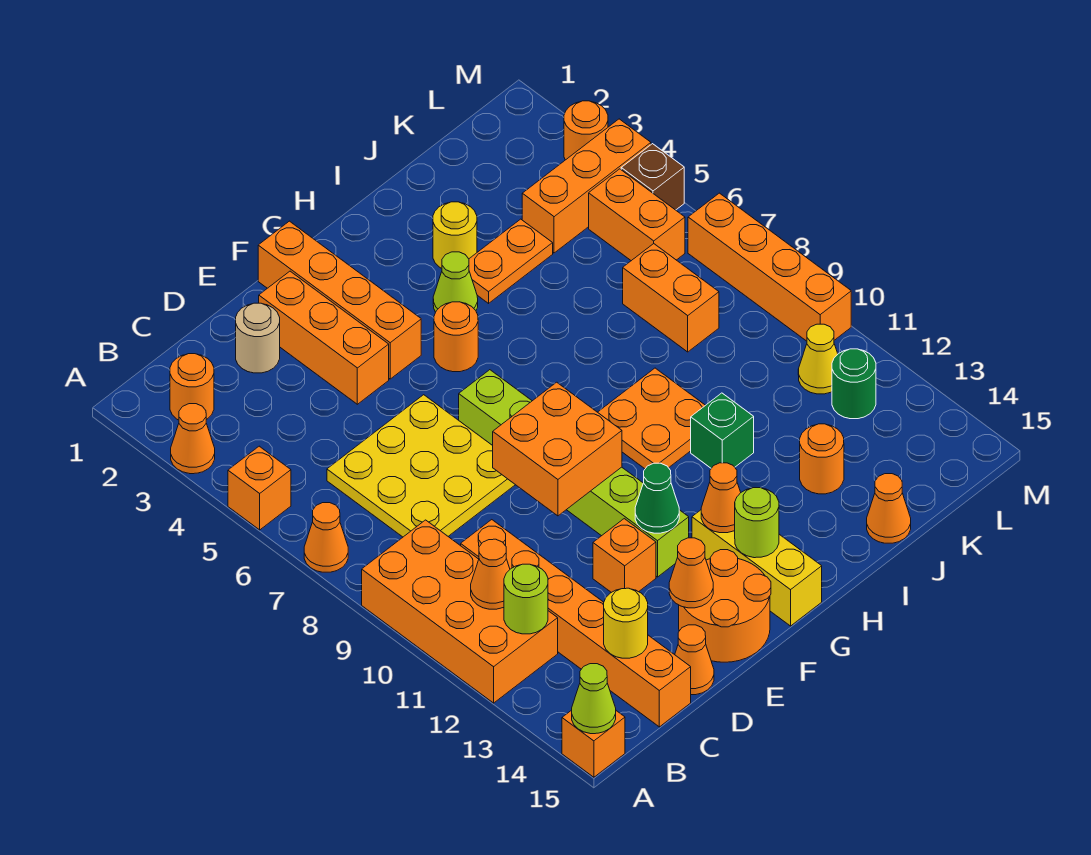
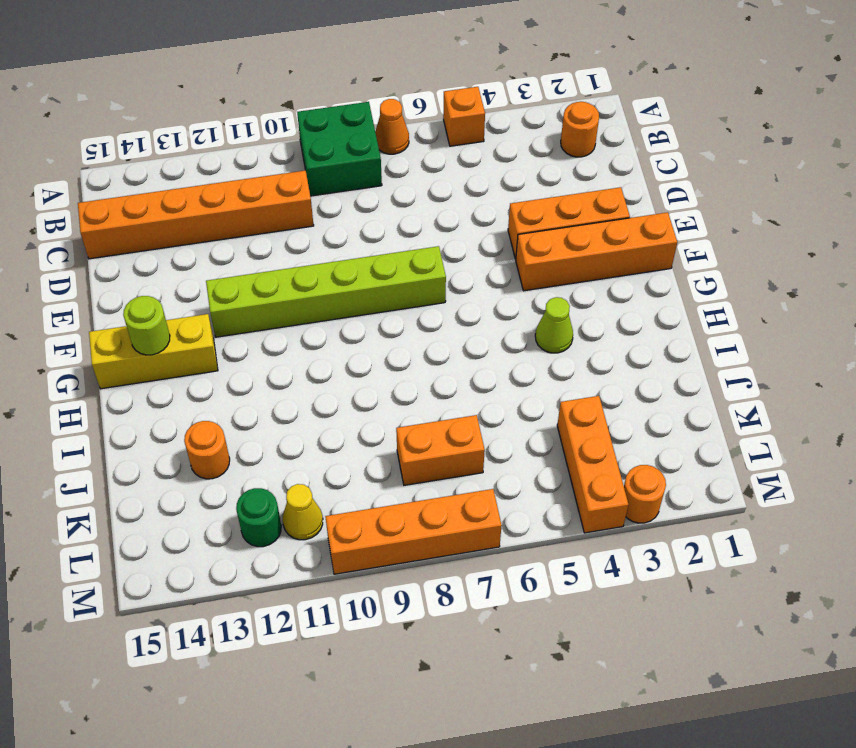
green brick A8:B9 level 1 -> orange brick A9:B12 level 1
none -> orange cone A3 level 1
none -> orange brick A15 level 1
none -> yellow plate C6:E8 level 1
none -> tan round brick D2 level 1

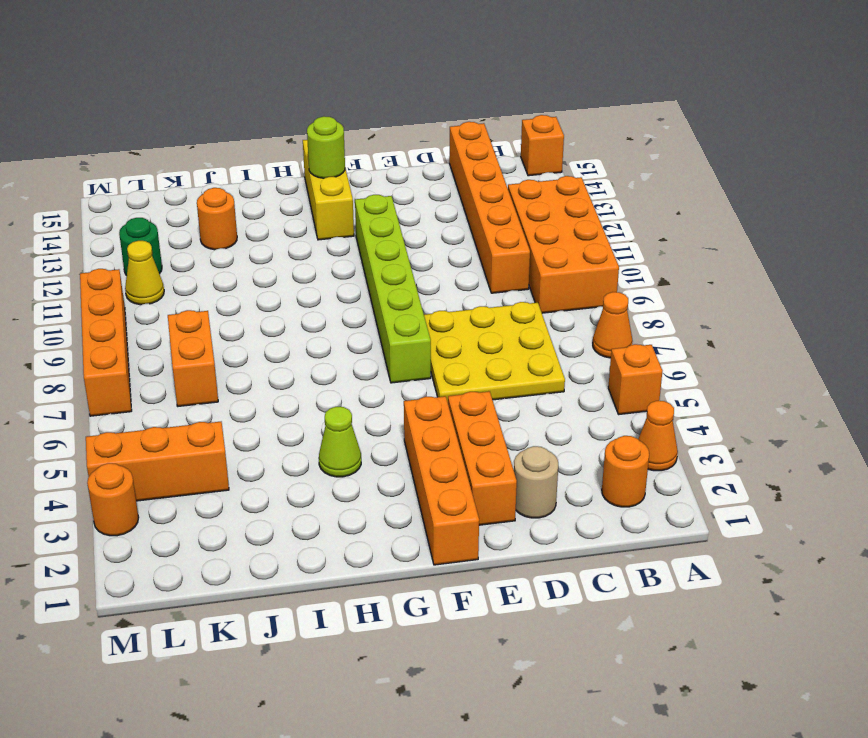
none -> orange cone D15 level 1
none -> orange brick E12 level 1
none -> orange round brick E14:F15 level 1
none -> orange round brick G5 level 1

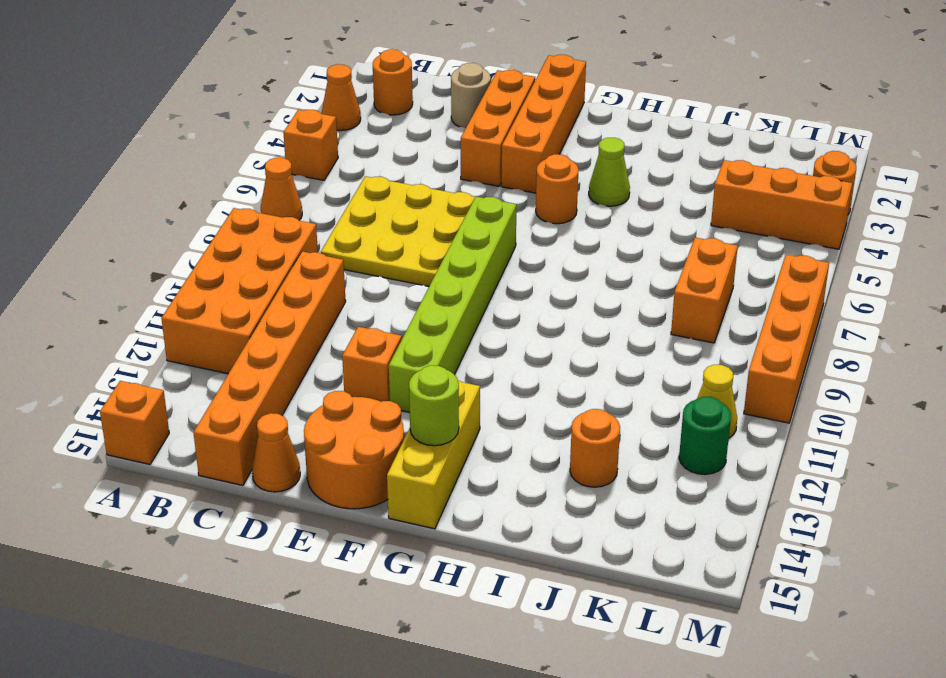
none -> orange plate H9:I10 level 1
none -> yellow round brick I3 level 1
none -> orange plate I4:J4 level 1
none -> green brick I11 level 1

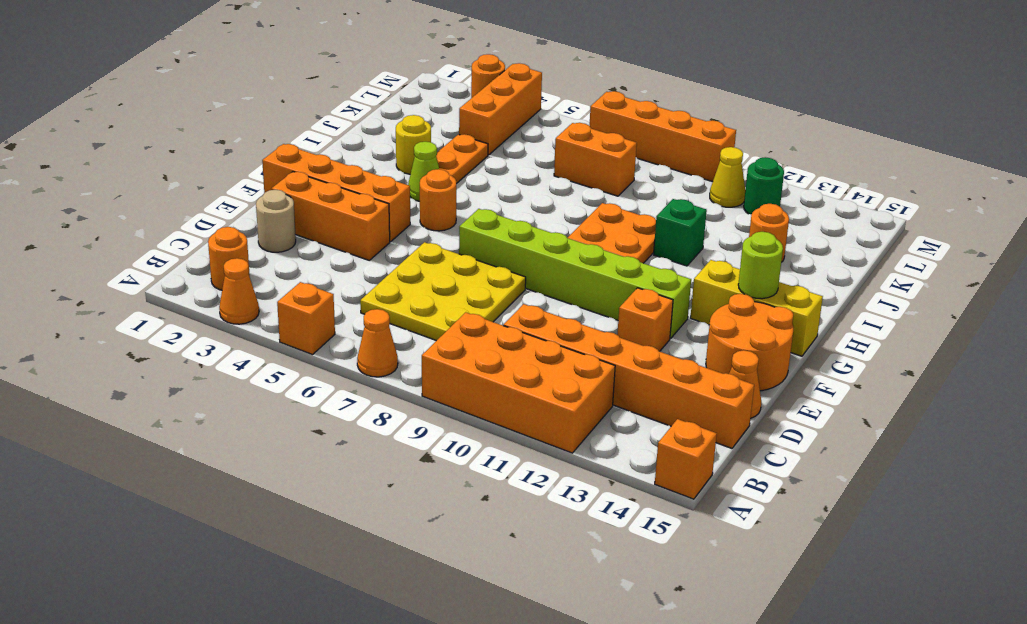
none -> orange cone J15 level 1
none -> orange brick L5:L6 level 1
none -> brown brick M5 level 1
none -> lime cone A15 level 2

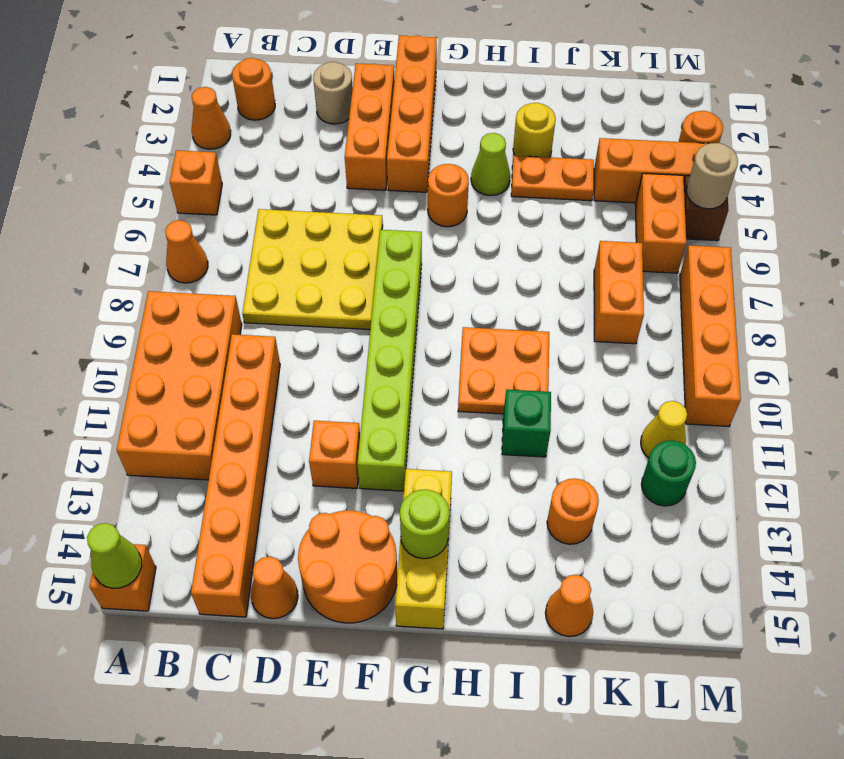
tan round brick M5 level 2 -> none
none -> orange cone B11 level 2
none -> lime round brick B12 level 2
none -> yellow round brick C14 level 2
none -> orange brick E9:F10 level 2

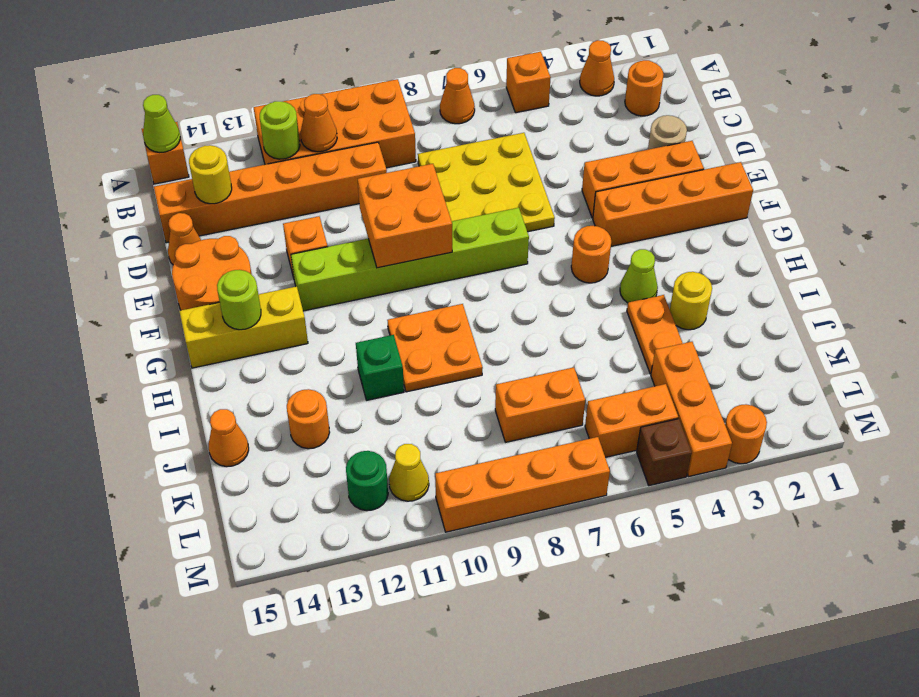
none -> orange cone E14 level 2
none -> green cone F12 level 2
none -> orange cone G13 level 2

